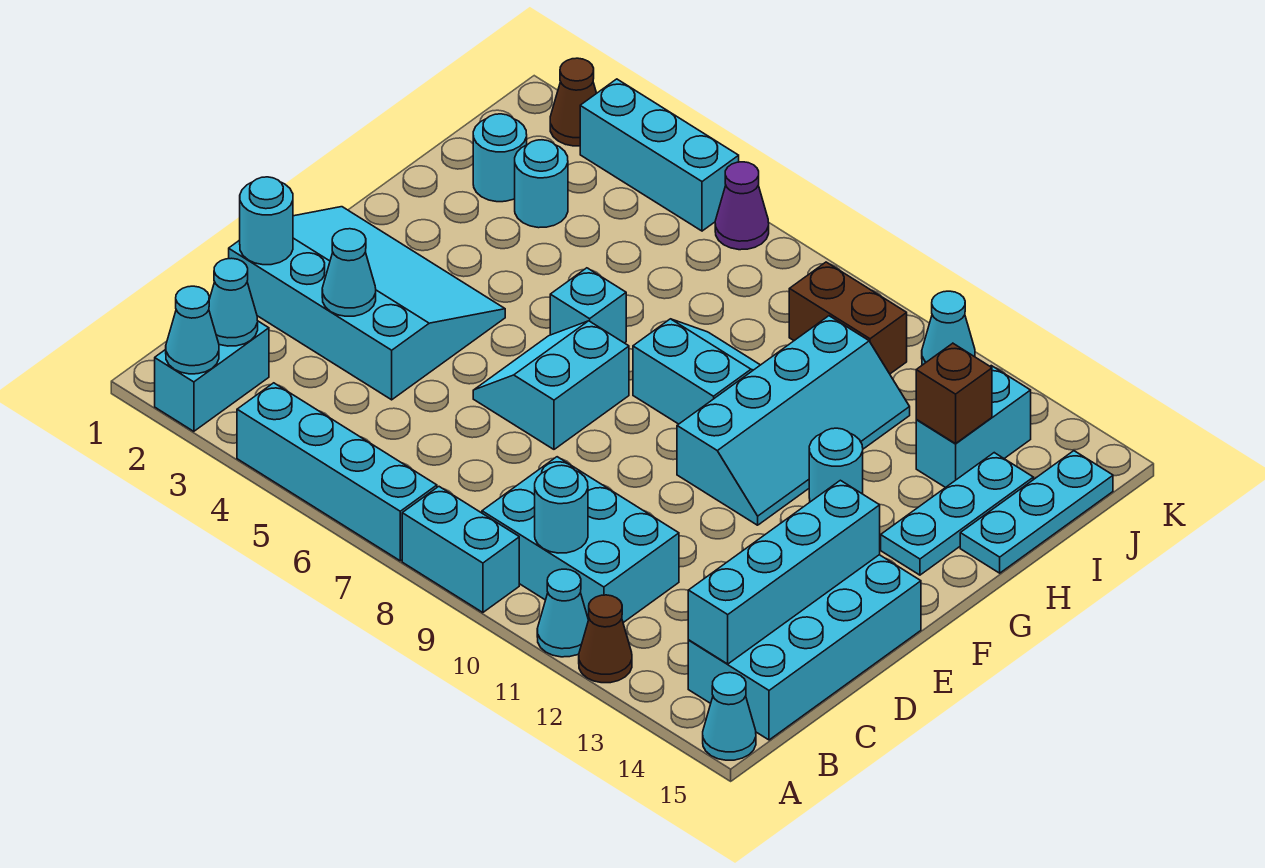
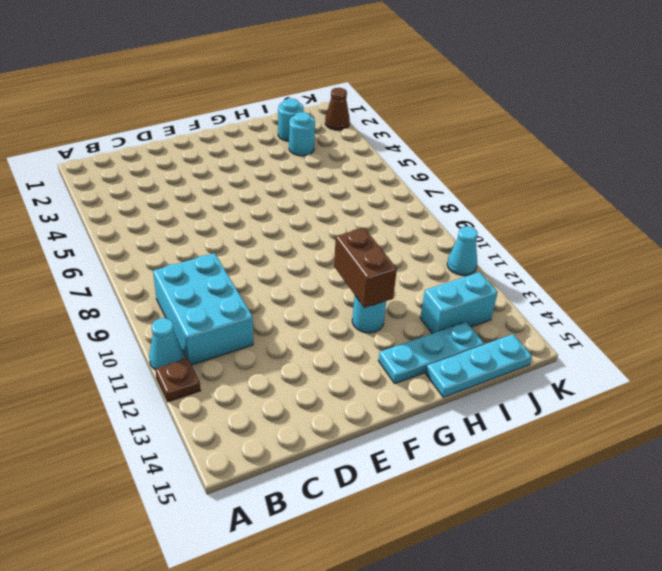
brown plate A12 level 1 -> brown cone A12 level 1
brown brick G11:G12 level 2 -> brown brick J9:J10 level 1
none -> cyan brick A2:B2 level 1
none -> cyan brick A4:A7 level 1
none -> cyan brick A8:A9 level 1
none -> cyan cone A15 level 1

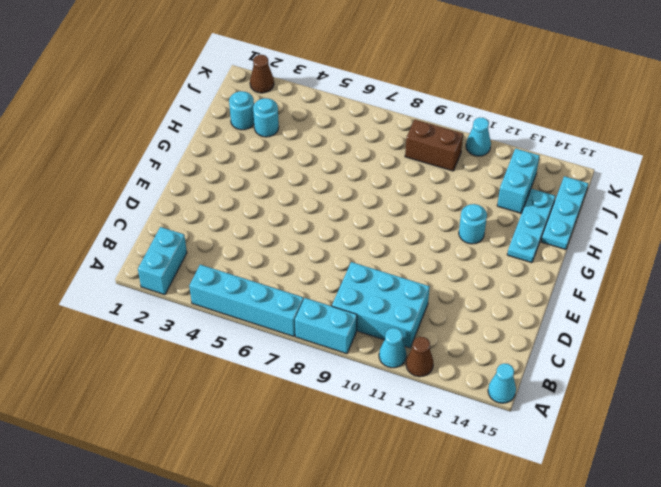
none -> cyan brick B14:E15 level 1
none -> cyan slope D1:F4 level 1 top D
none -> cyan slope E6:F7 level 1 top 7
none -> cyan slope F10:I11 level 1 top 10

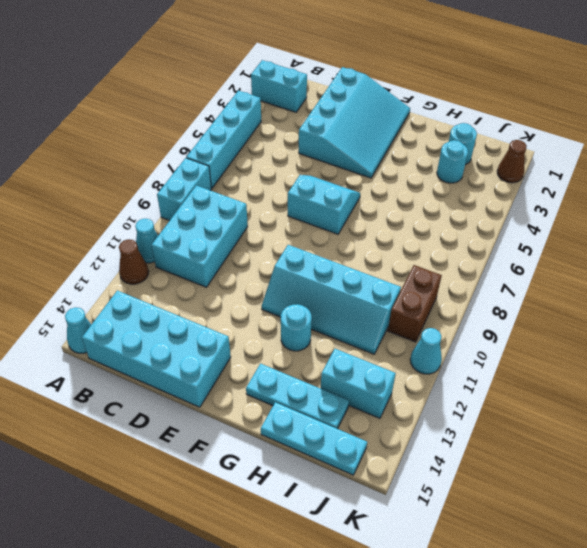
none -> cyan brick G6 level 1
none -> cyan slope G8:H9 level 1 top G
none -> cyan brick K3:K5 level 1
none -> purple cone K6 level 1

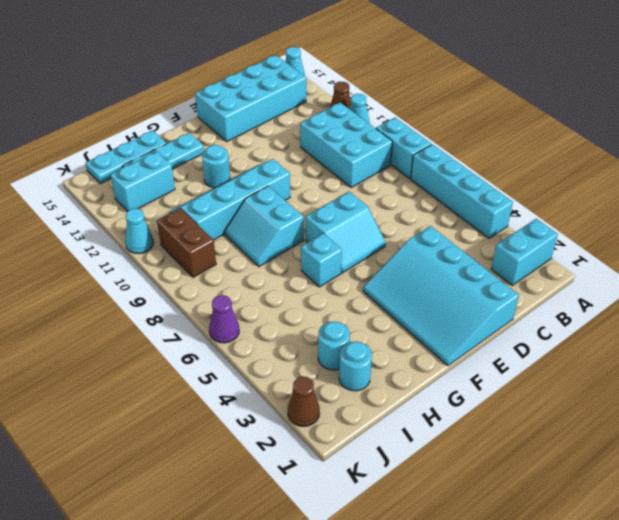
none -> cyan brick K3:K5 level 1
none -> cyan cone A2 level 2
none -> cyan cone B2 level 2
none -> cyan round brick B10 level 2

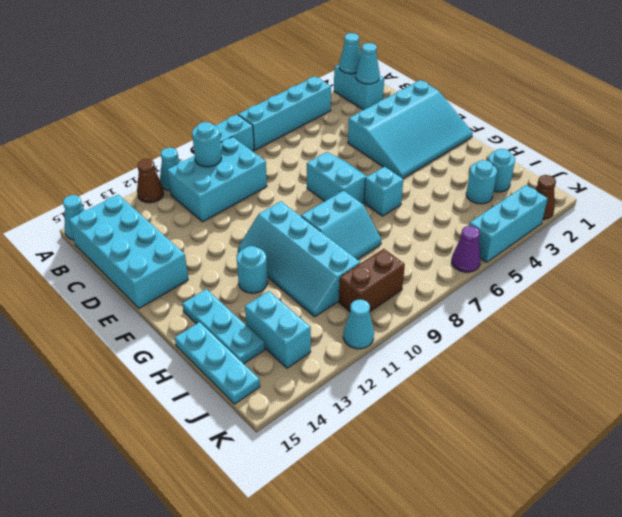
none -> cyan brick B14:E14 level 2
none -> cyan round brick D1 level 2
none -> cyan cone D3 level 2
none -> brown brick I13 level 2

